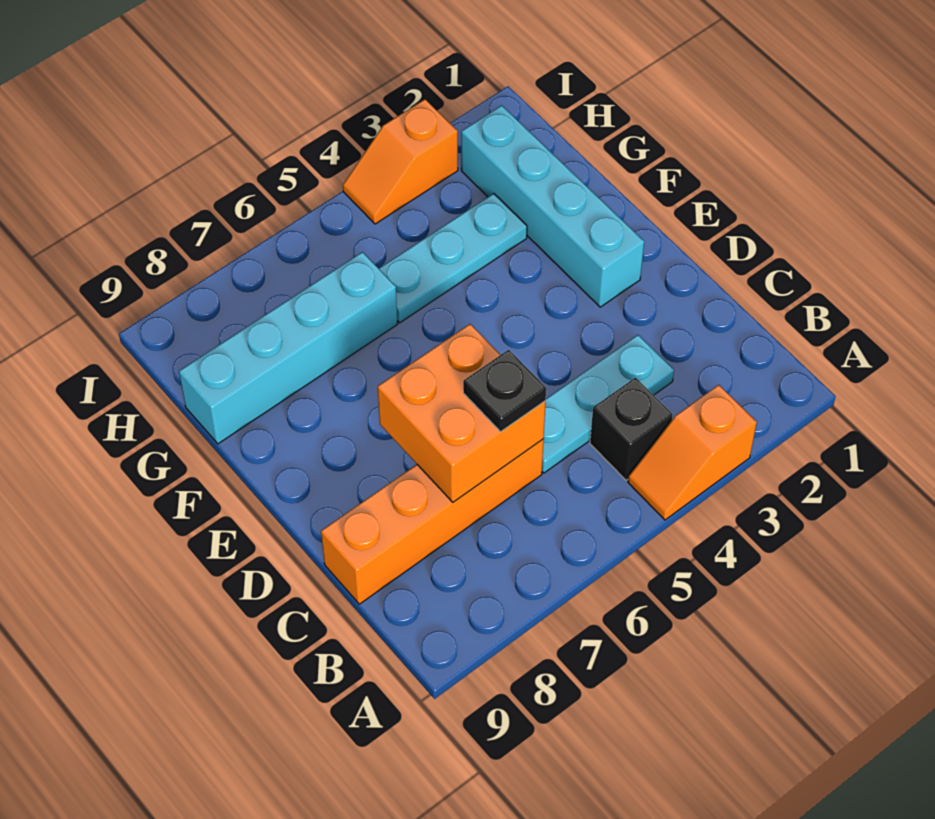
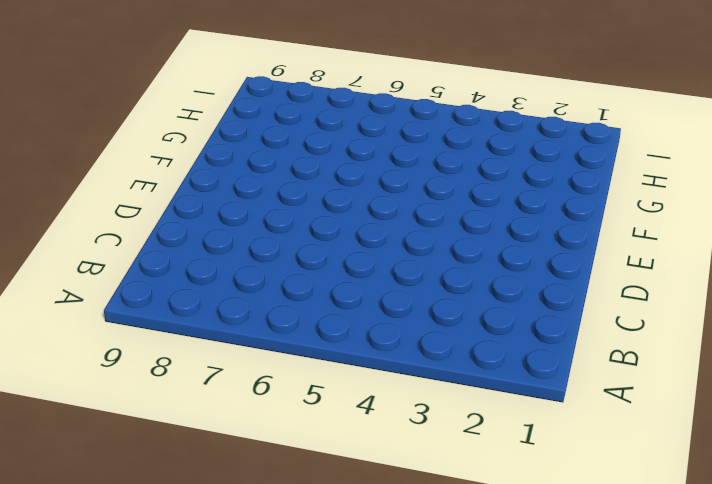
none -> orange slope A3:A4 level 1 top 3
none -> black brick B4 level 1

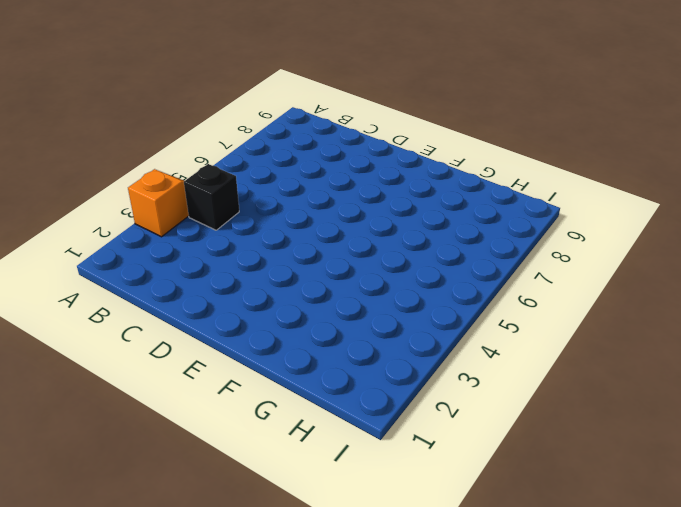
none -> cyan plate C3:C5 level 1
none -> orange brick C6:C9 level 1

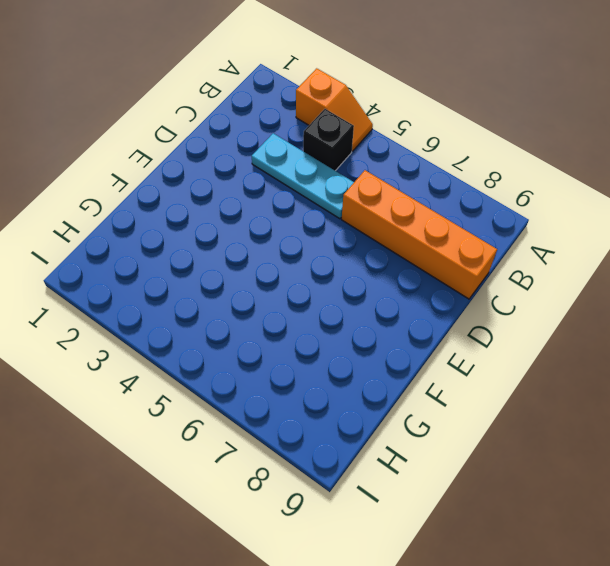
none -> cyan brick E2:H2 level 1
none -> cyan plate G3:G5 level 1

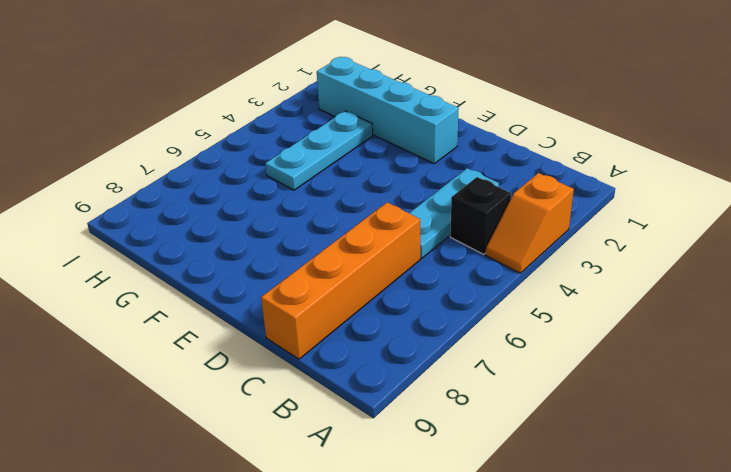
none -> cyan brick G6:G9 level 1
none -> orange slope I3:I4 level 1 top 3

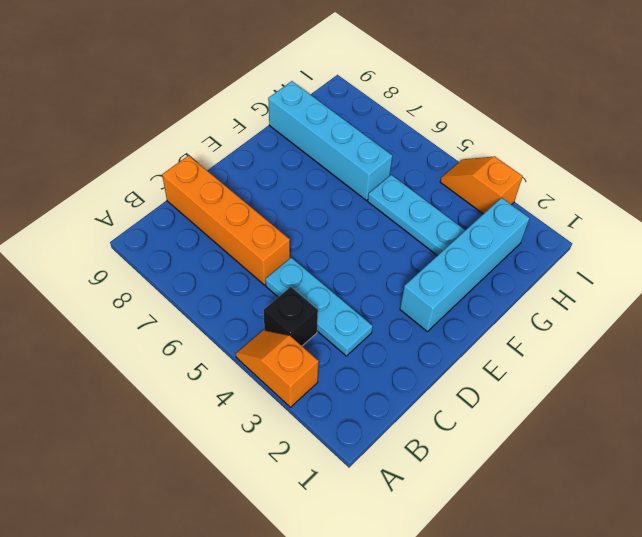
none -> orange brick C6:D7 level 2
none -> black plate C6 level 3

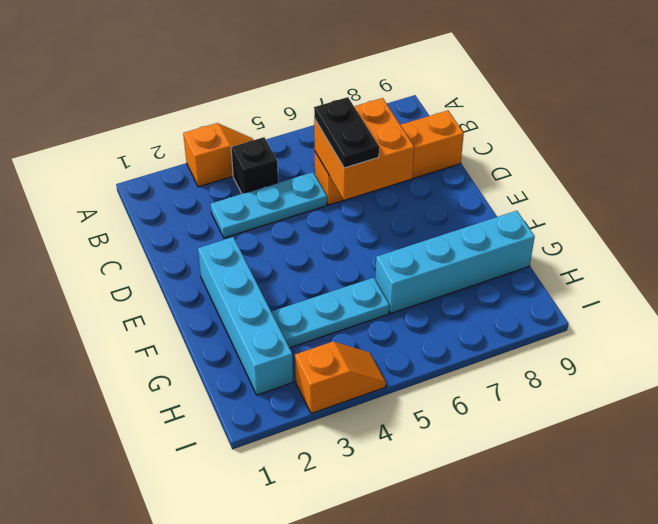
black plate C6:D6 level 3 -> black plate C6 level 3

